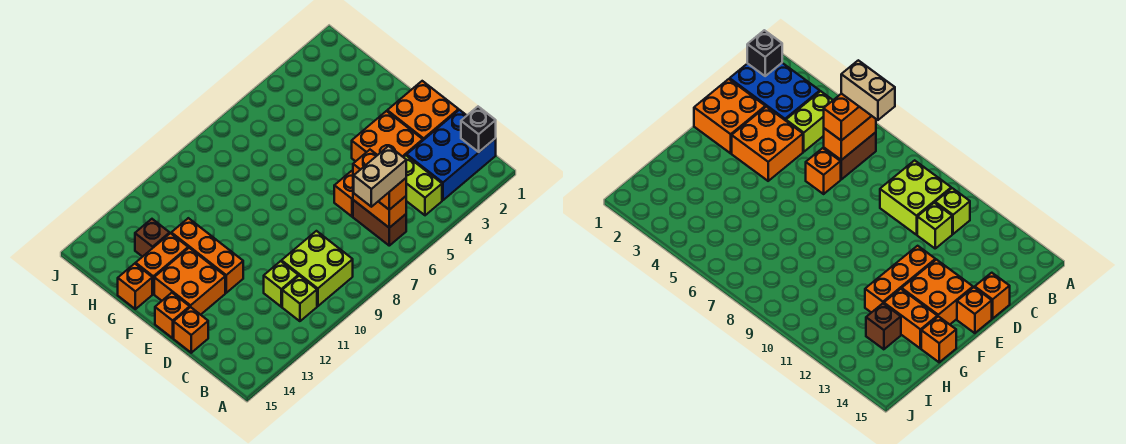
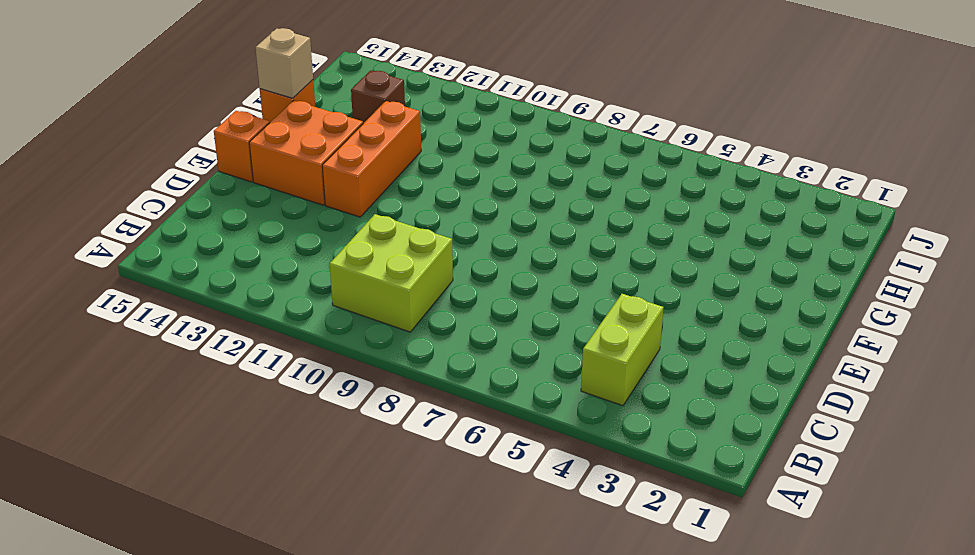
tan brick G15 level 2 -> none
none -> blue brick B1:C3 level 1
none -> brown brick B6:C6 level 1
none -> lime brick B11 level 1

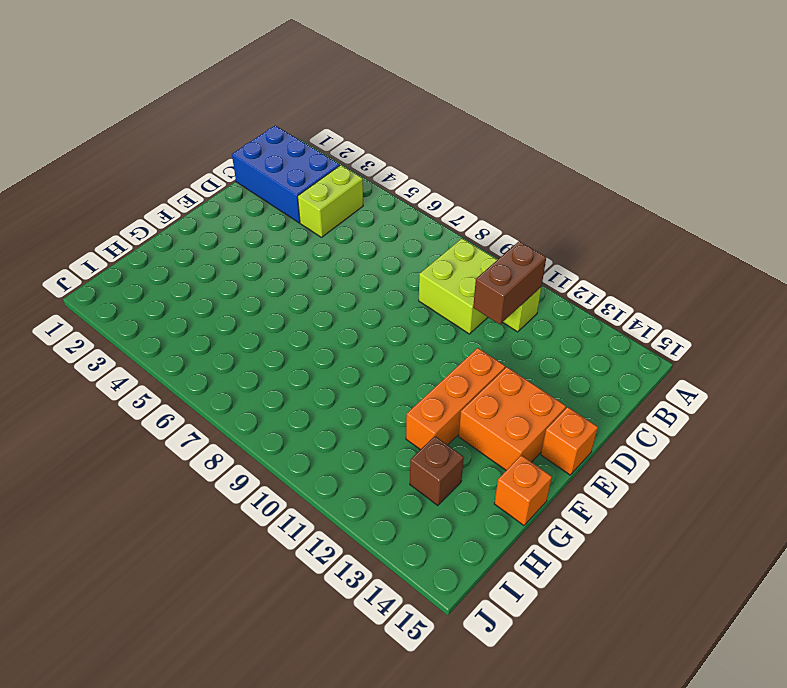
brown brick B11:C11 level 2 -> brown brick B6:C6 level 1
none -> lime brick C11 level 1
none -> orange brick D1:E2 level 1
none -> orange brick D3:E4 level 1

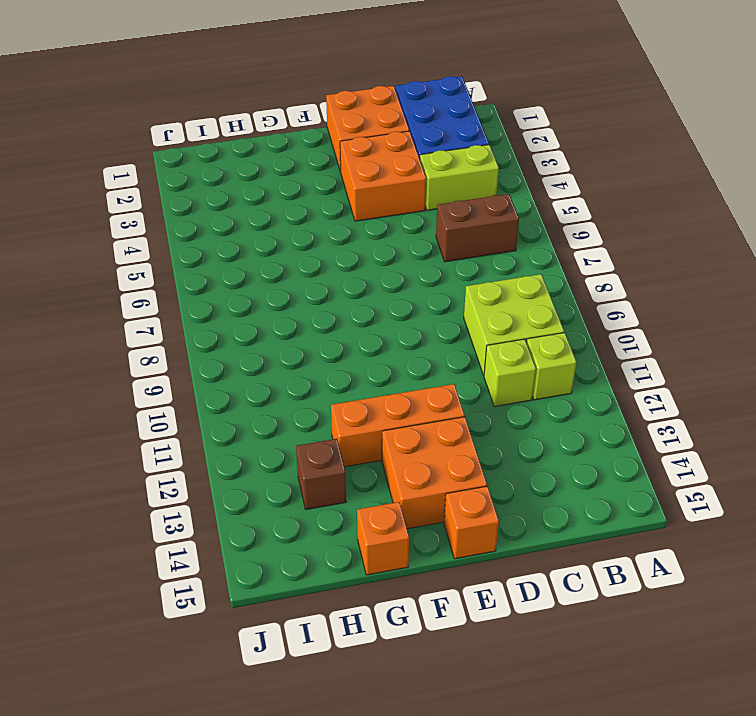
none -> orange brick D6 level 1
none -> orange brick D15 level 1
none -> orange brick G13:G14 level 1

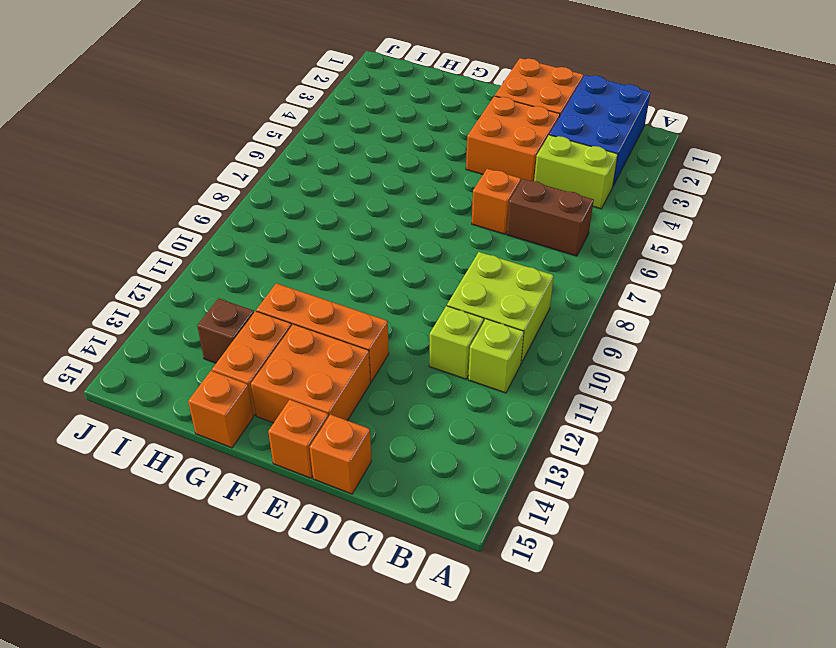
none -> black brick B1 level 2
none -> orange brick B6:C6 level 2
none -> orange brick B6:C6 level 3

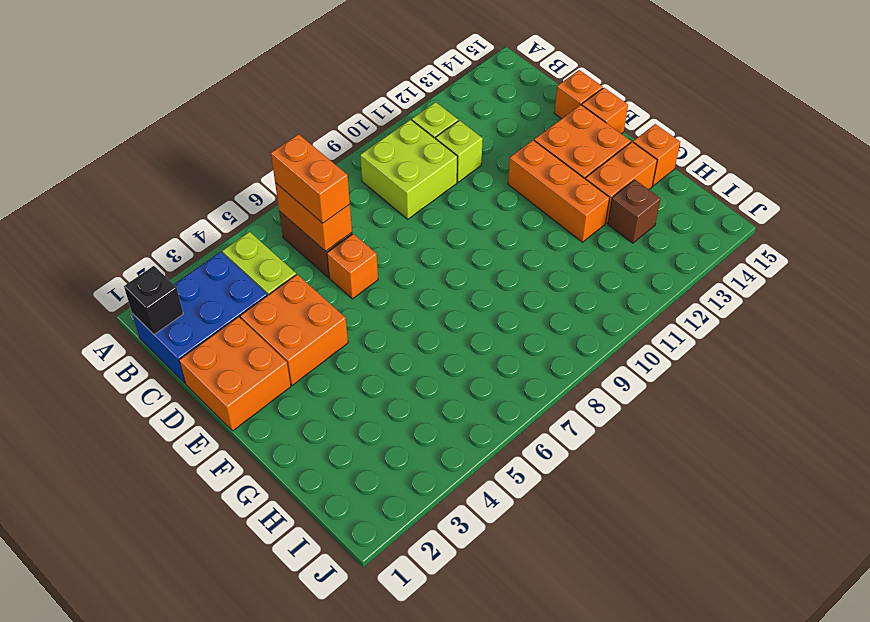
none -> tan brick B6:B7 level 4

